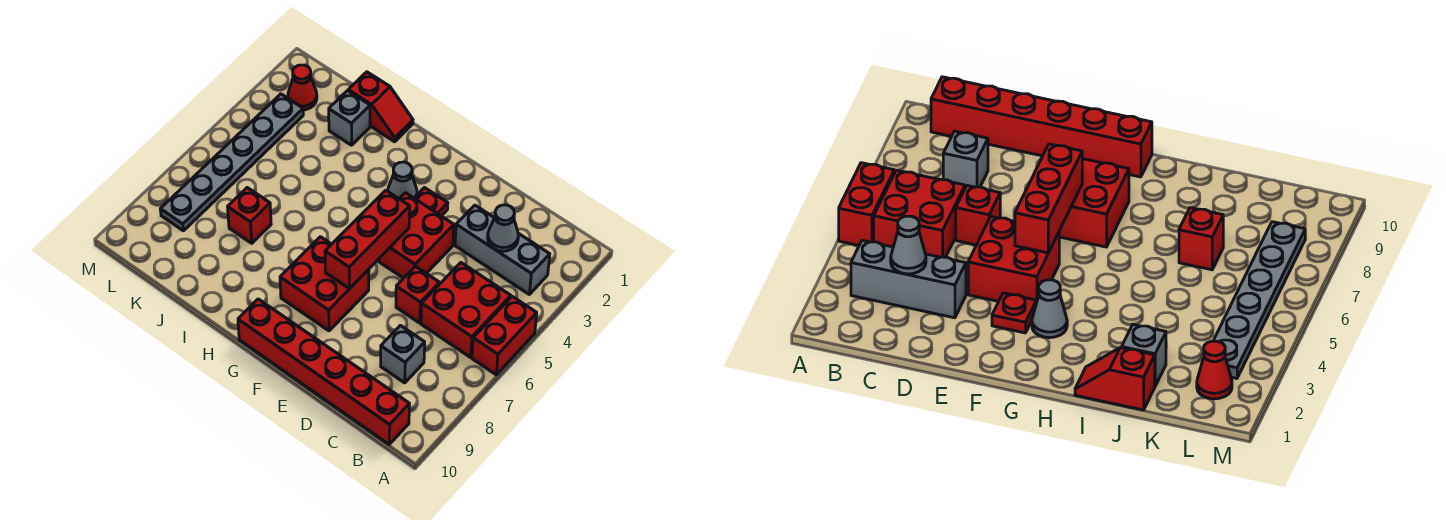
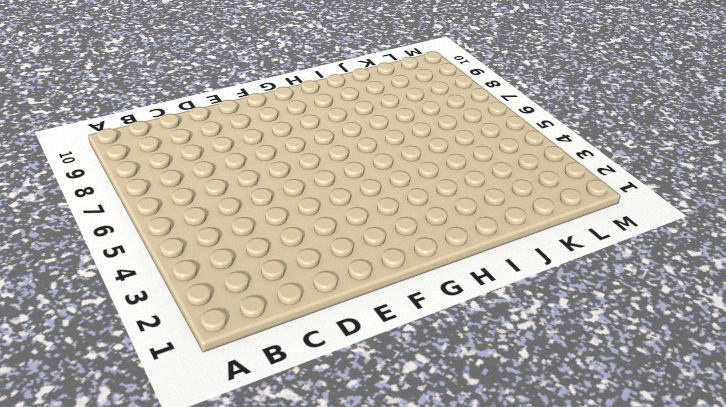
none -> red brick A5:A6 level 1
none -> grey brick B3:D3 level 1
none -> red brick B5:C6 level 1

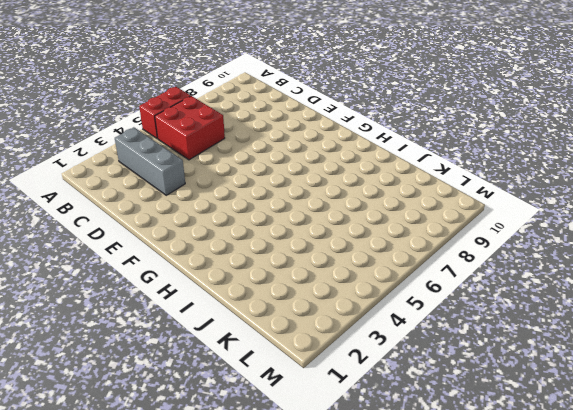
none -> red brick B10:G10 level 1
none -> grey brick C8 level 1
none -> red brick D6 level 1

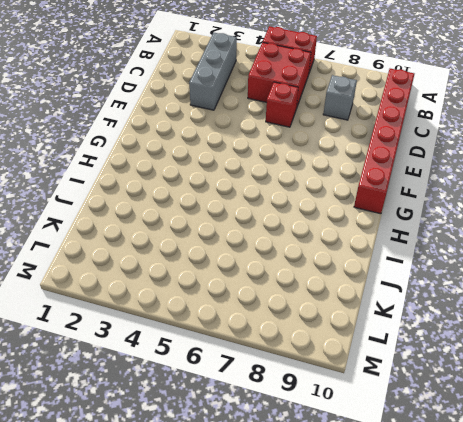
none -> red brick E4:F5 level 1
none -> red plate F3 level 1
none -> red brick F7:G8 level 1

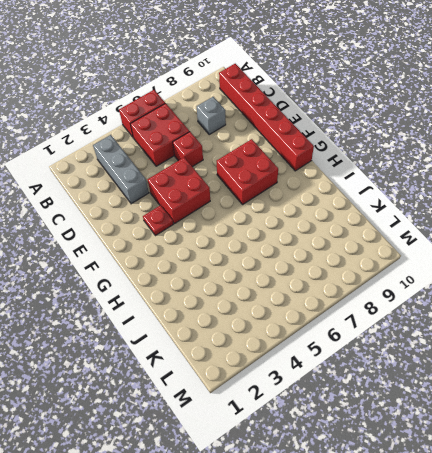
none -> grey cone G3 level 1
none -> red slope I1:J1 level 1 top J
none -> grey brick J2 level 1

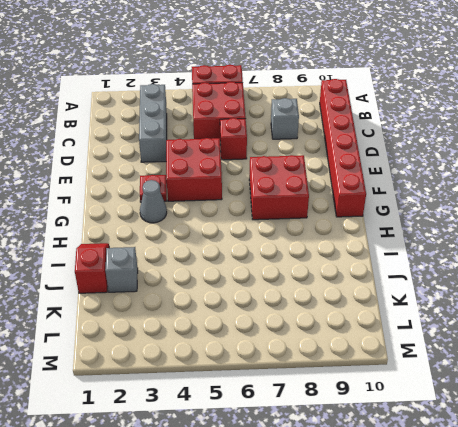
none -> red brick J7 level 1
none -> red cone L2 level 1
none -> grey plate L3:L8 level 1

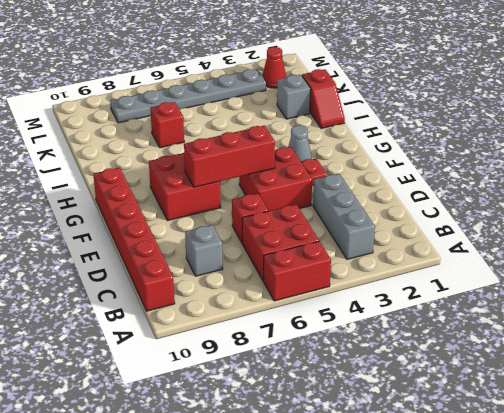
none -> grey cone C3 level 2

